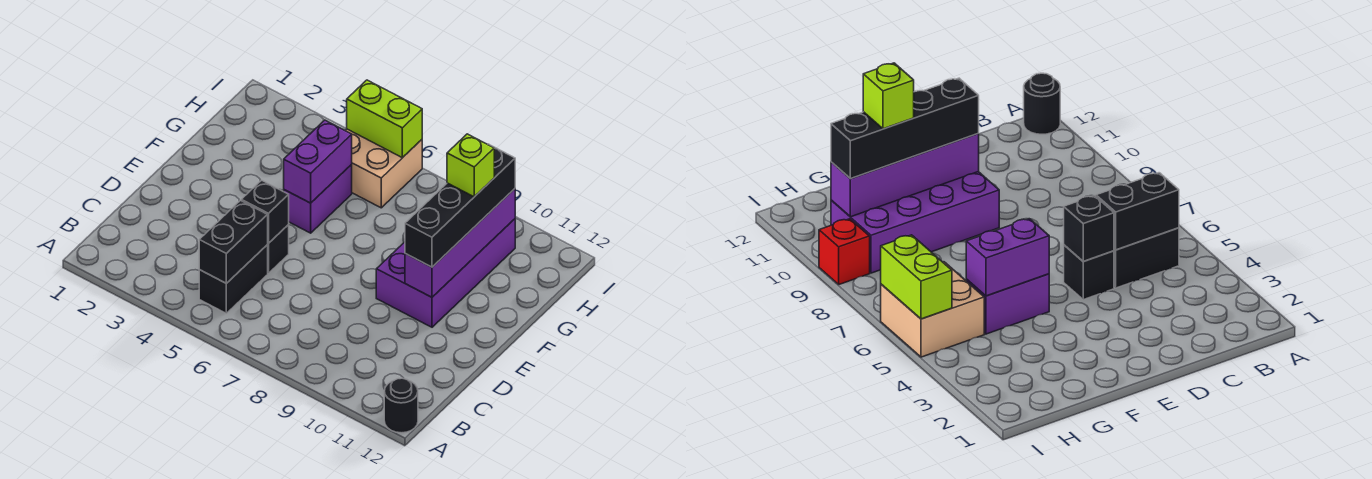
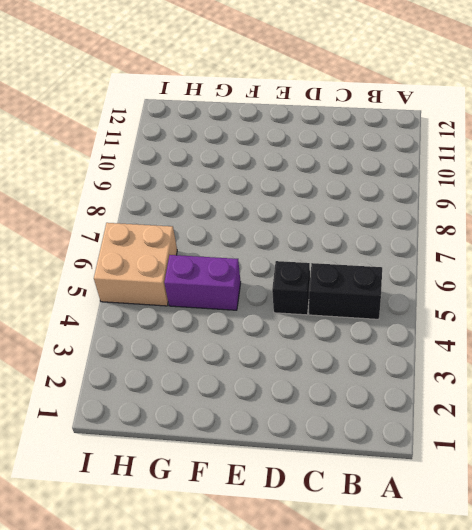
none -> black round brick A12 level 1
none -> purple brick E9:H10 level 1
none -> red brick I9 level 1

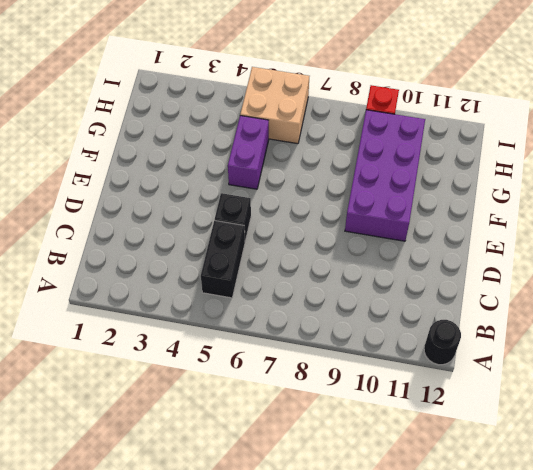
none -> black brick B5:C5 level 2
none -> black brick D5 level 2
none -> purple brick E10:H10 level 2

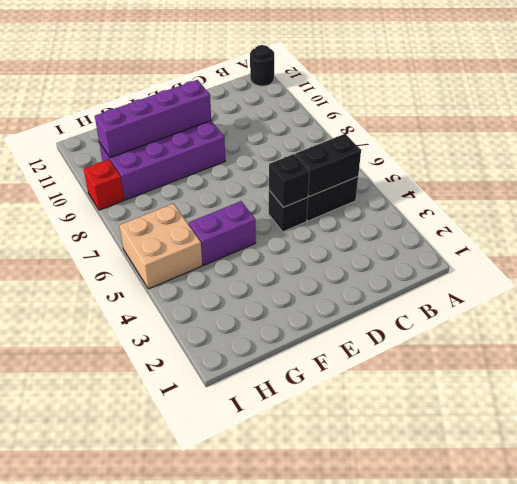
none -> purple brick F5:G5 level 2
none -> lime brick I5:I6 level 2
none -> black brick E10:H10 level 3

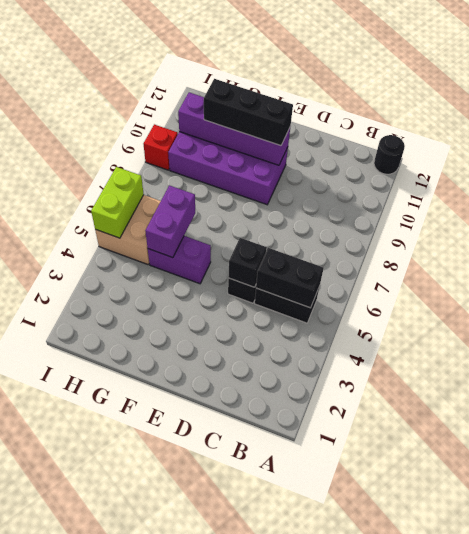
black brick E10:G10 level 3 -> black brick E10:H10 level 3
purple brick G5:G6 level 2 -> purple brick F5:G5 level 2
none -> lime brick G10 level 4

